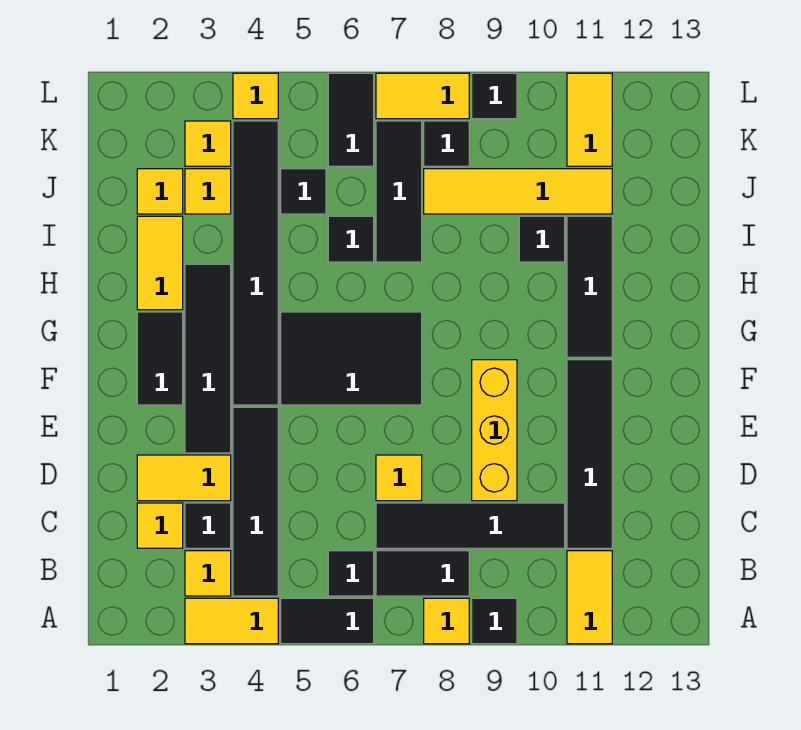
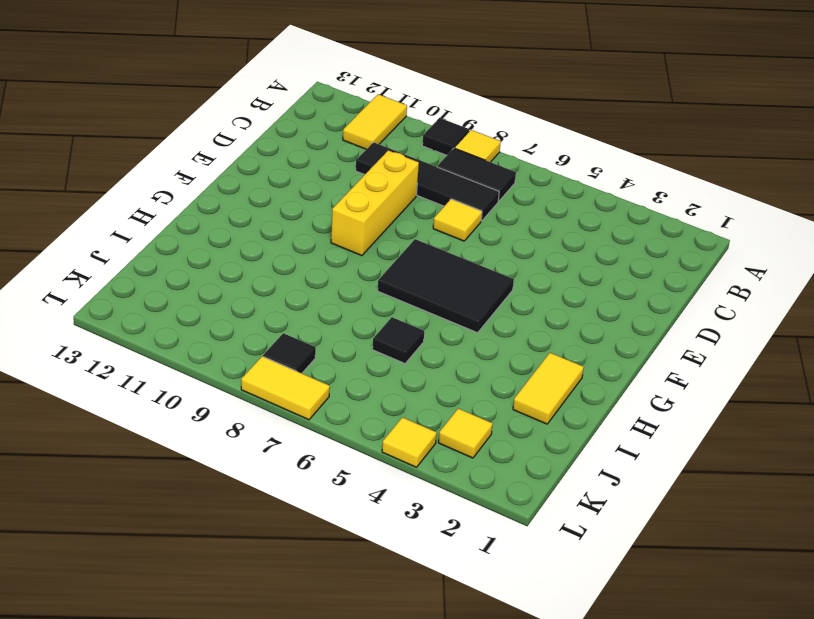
none -> yellow tile A3:A4 level 1
none -> black tile A5:A6 level 1
none -> yellow tile B3 level 1
none -> black tile B4:E4 level 1

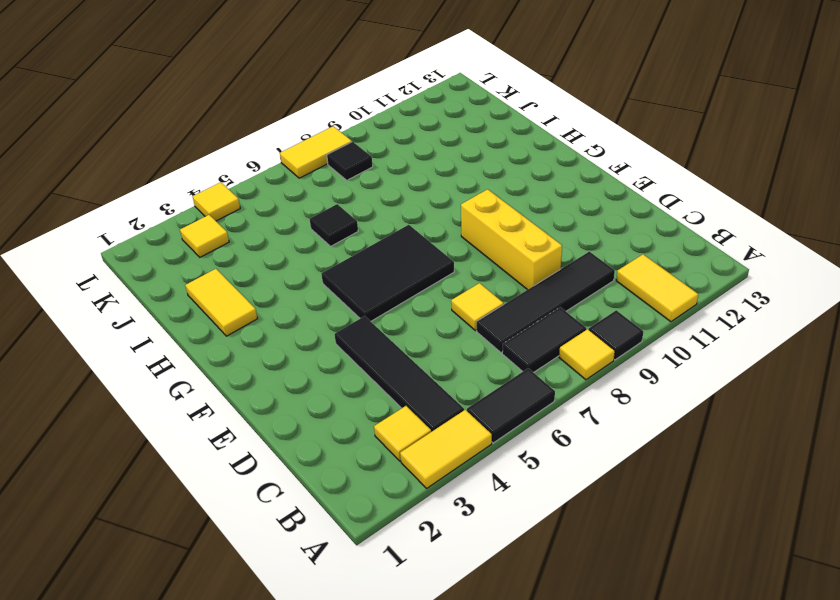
none -> black tile B6 level 1
none -> yellow tile C2 level 1
none -> black tile C3 level 1
none -> black tile C11:F11 level 1

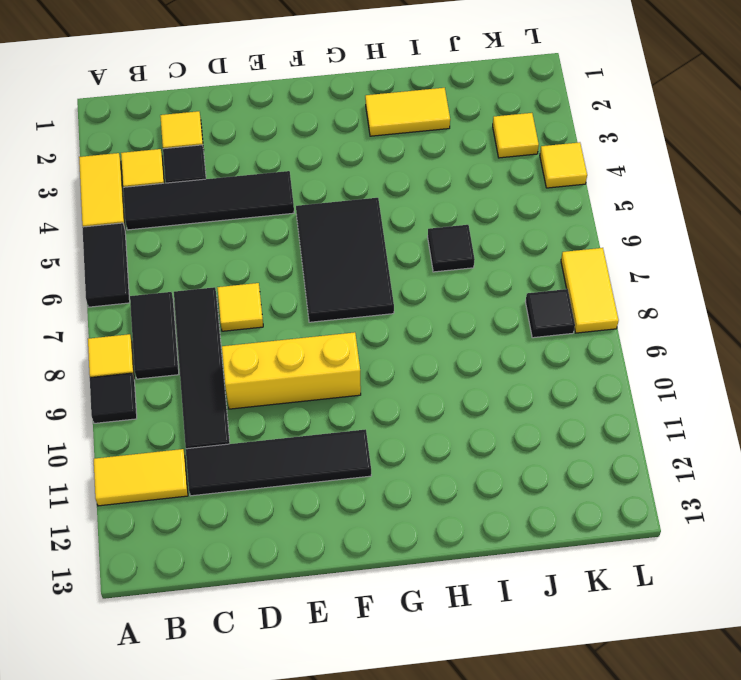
none -> black tile B6 level 1
none -> yellow tile D2:D3 level 1
none -> black tile E3:H3 level 1
none -> black tile F2:G2 level 1

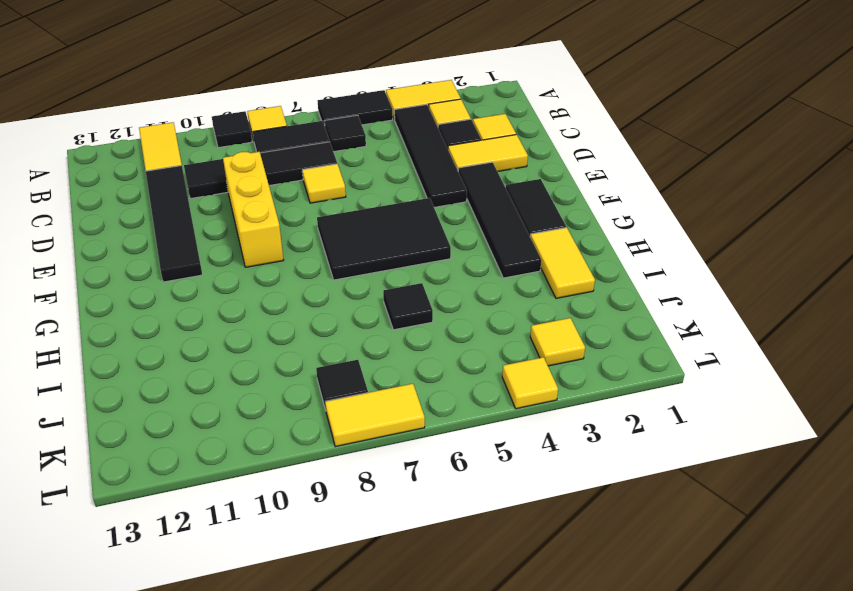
none -> black tile F4:K4 level 1
none -> black tile G11:I11 level 1
none -> black tile I7:K7 level 1
none -> black tile I10 level 1

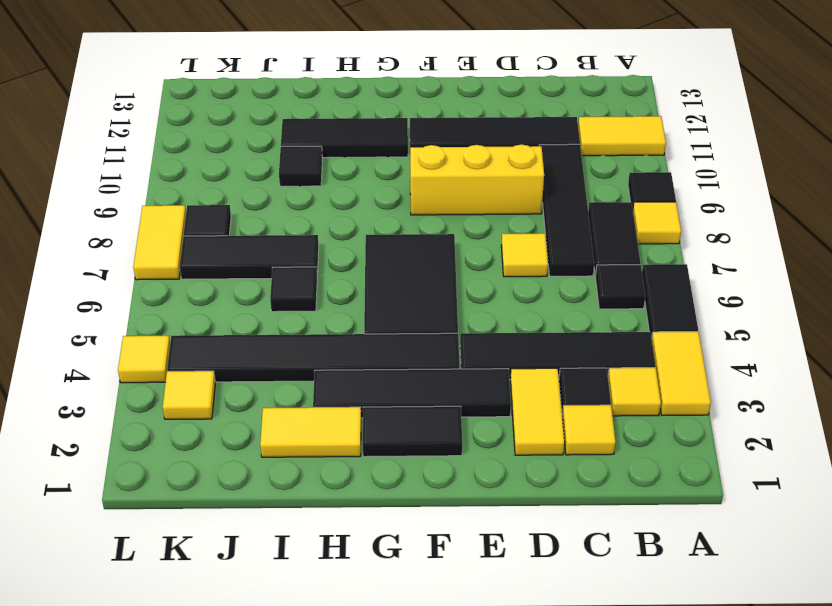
none -> yellow tile J2 level 1
none -> yellow tile J3 level 1
none -> black tile J5 level 1
none -> yellow tile J8:J11 level 1

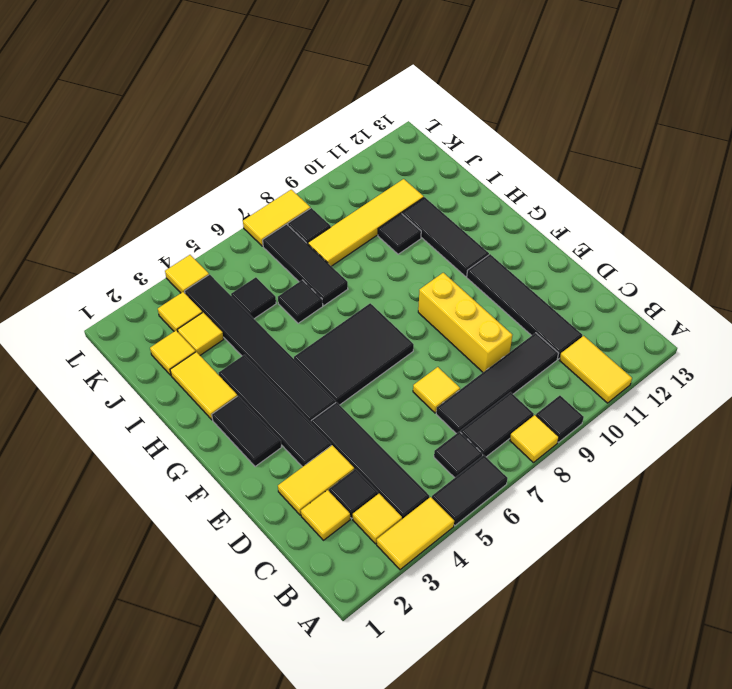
none -> black tile K6:L6 level 1
none -> yellow tile K11:L11 level 1
none -> black tile L9 level 1

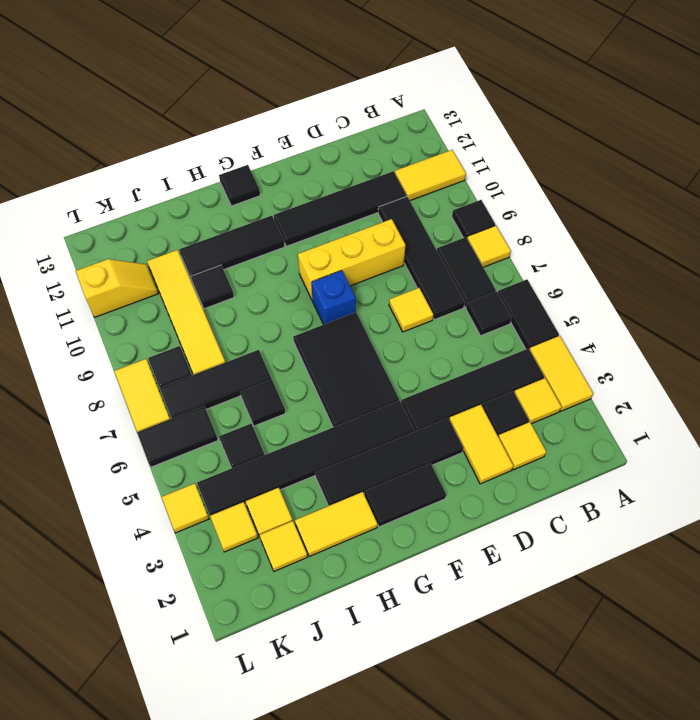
blue brick F8 level 1 -> none
black tile G13 level 1 -> black tile L9 level 1
yellow slope K11:L11 level 1 top L -> yellow tile K11:L11 level 1

